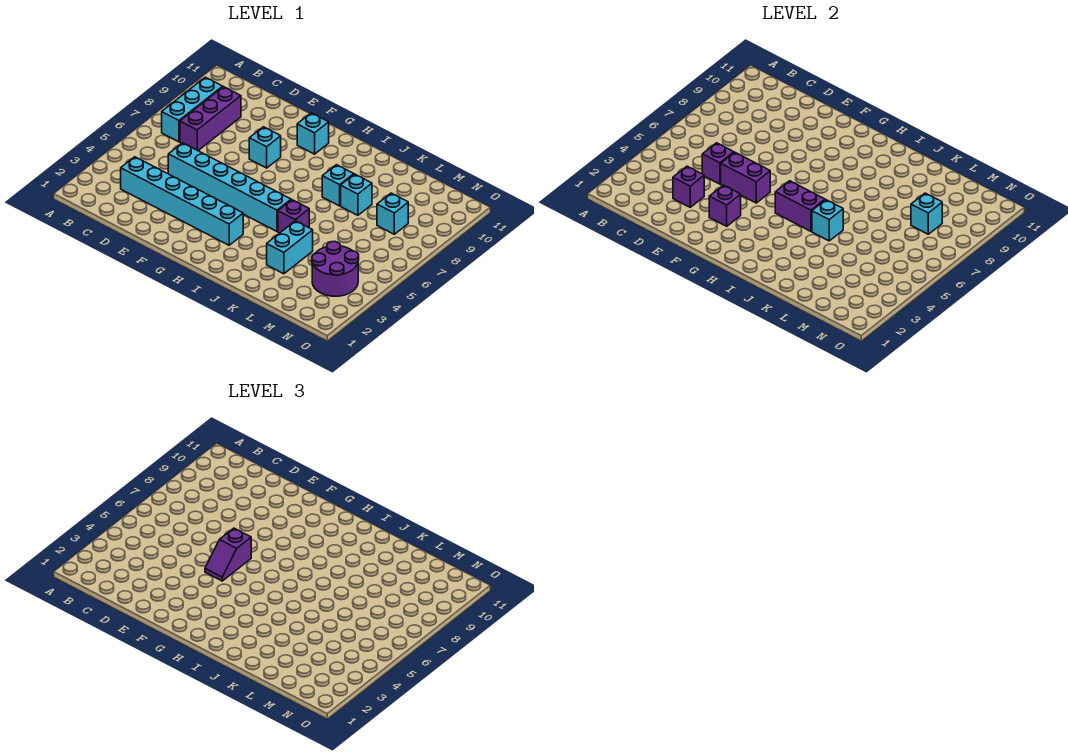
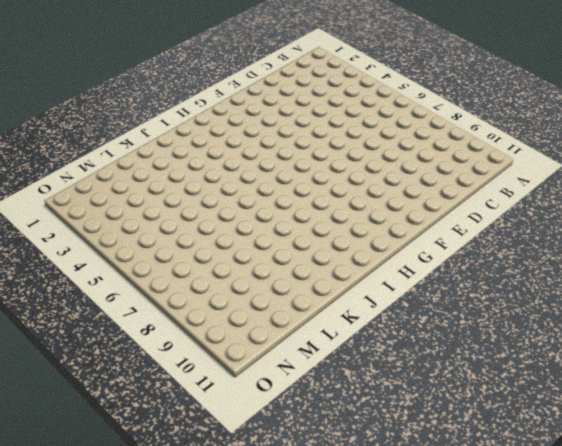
none -> cyan brick B7:B9 level 1
none -> cyan brick C3:H3 level 1
none -> purple brick C7:C9 level 1

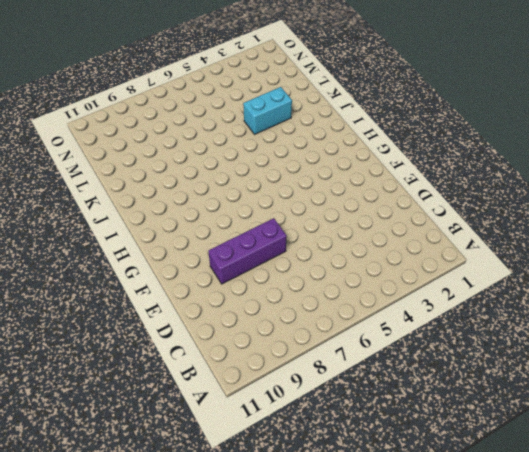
purple brick E7:E9 level 1 -> purple brick C7:C9 level 1
none -> cyan brick B7:B9 level 1
none -> cyan brick C3:H3 level 1
none -> cyan brick D5:I5 level 1

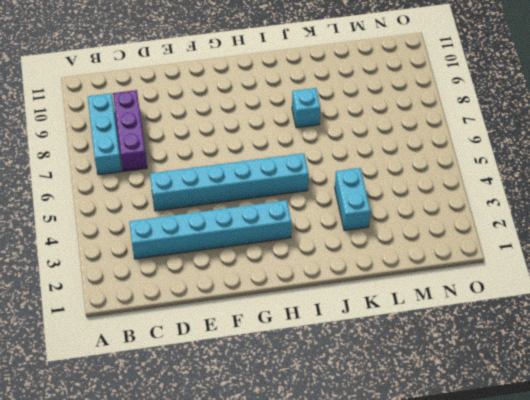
none -> cyan brick F8 level 1
none -> cyan brick G10 level 1
none -> purple brick J5 level 1

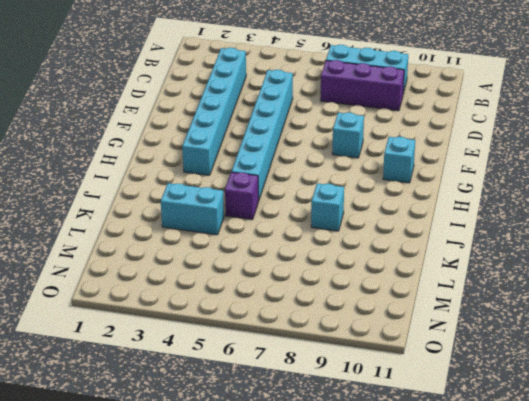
none -> cyan brick K8 level 1
none -> purple round brick M3:N4 level 1
none -> cyan brick M8 level 1

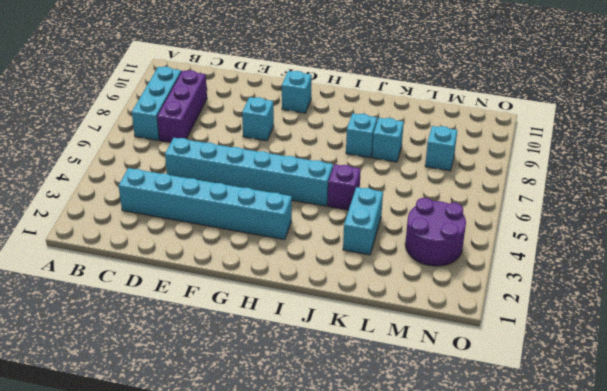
none -> purple brick D3 level 2
none -> purple brick D5 level 2
none -> purple brick E5:F5 level 2

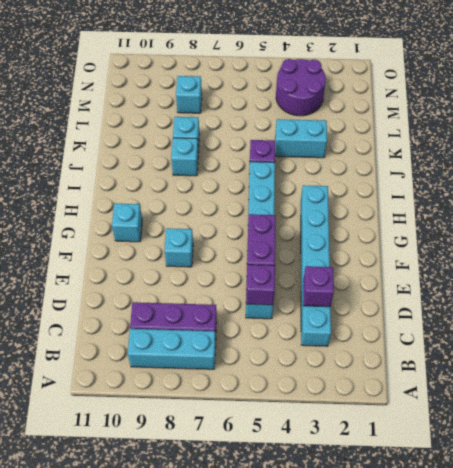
none -> purple brick F3 level 2
none -> purple brick H5:I5 level 2
none -> cyan brick J5 level 2

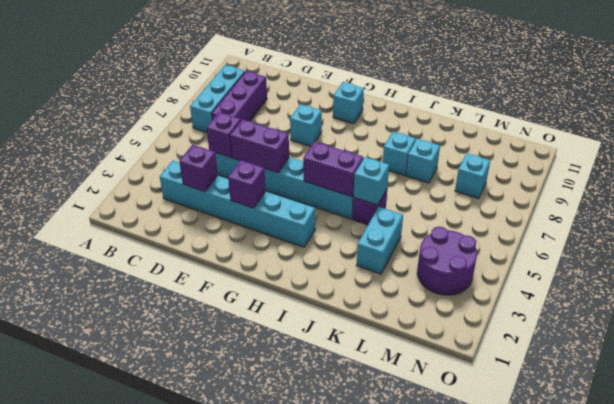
none -> cyan brick M8 level 2
none -> purple slope F5:F6 level 3 top 6

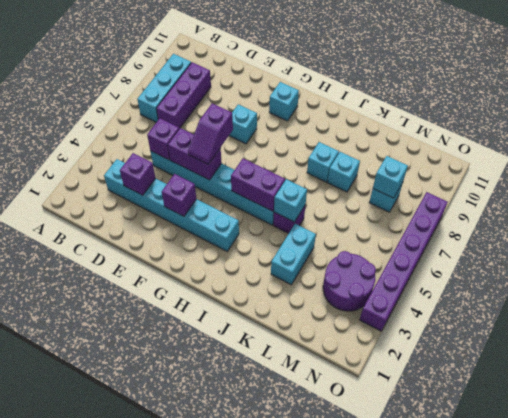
purple brick O3:O8 level 1 -> none

